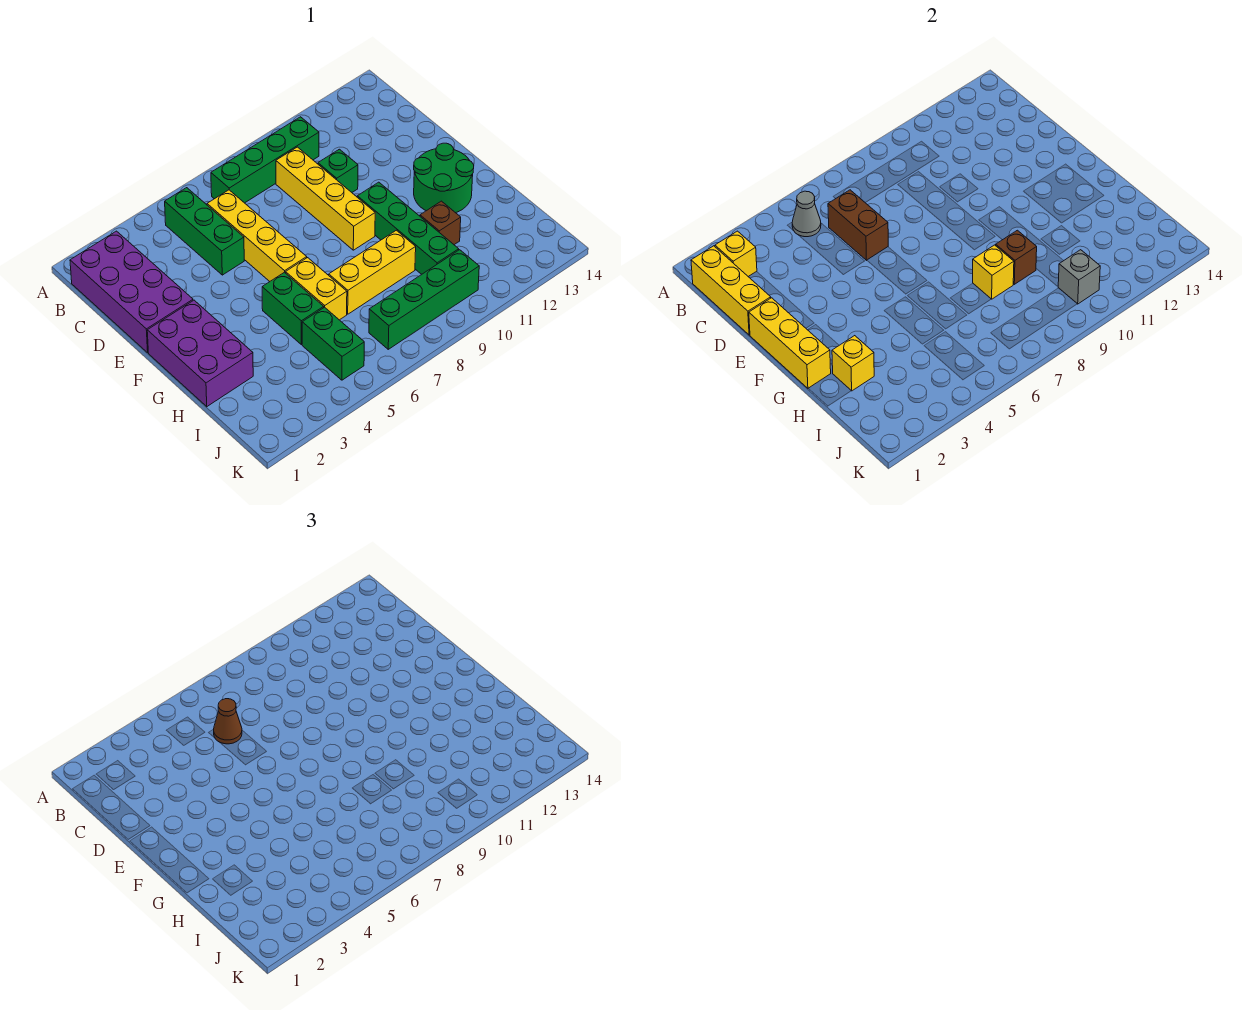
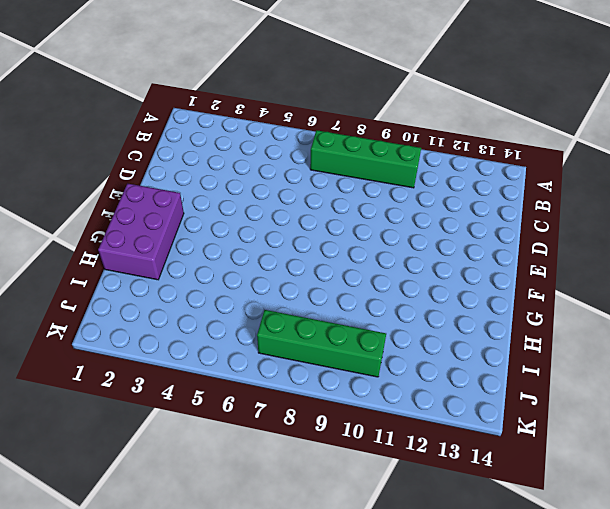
none -> purple brick B1:E2 level 1
none -> green brick B5:D5 level 1
none -> yellow brick C6:F6 level 1

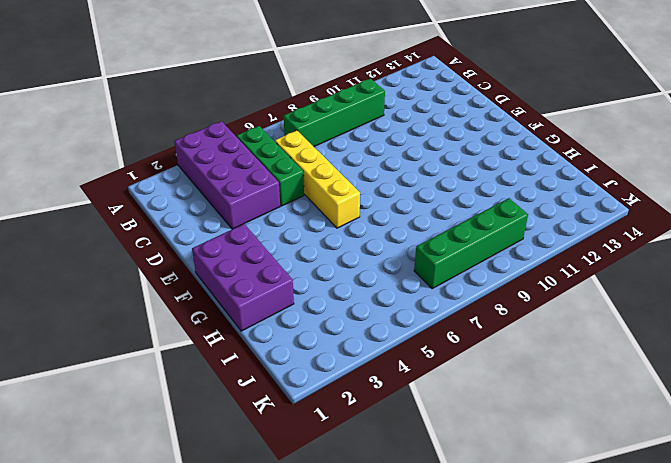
purple brick A3:D4 level 1 -> purple brick B1:E2 level 1
none -> yellow brick C9:F9 level 1
none -> green brick D10 level 1
none -> green brick F10:I10 level 1

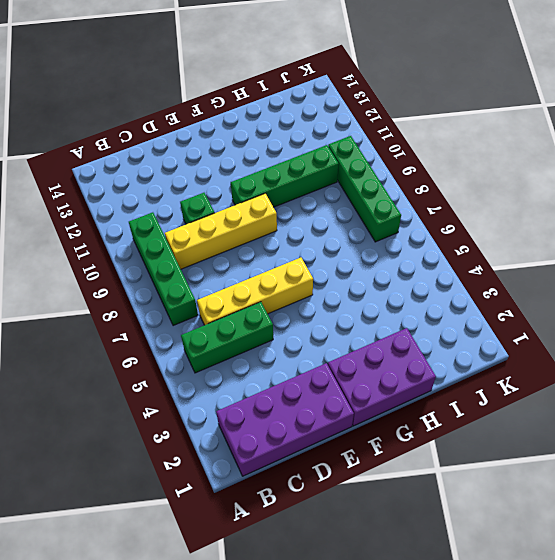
none -> green round brick F12:G13 level 1
none -> green brick G5:H5 level 1
none -> yellow brick G6:H6 level 1

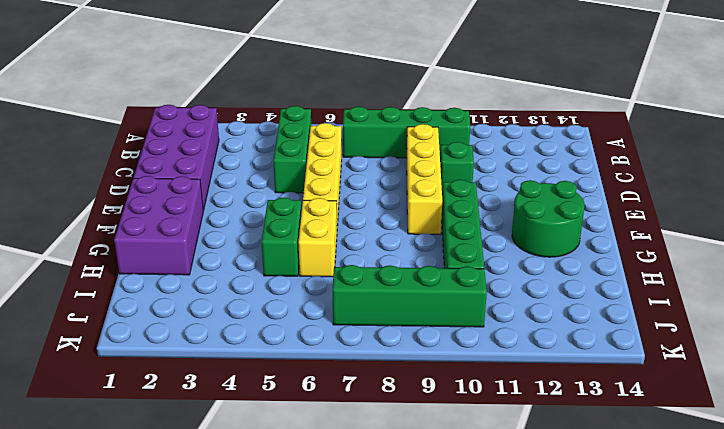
none -> yellow brick H7:H9 level 1
none -> brown brick H11 level 1
none -> green brick I5:J5 level 1

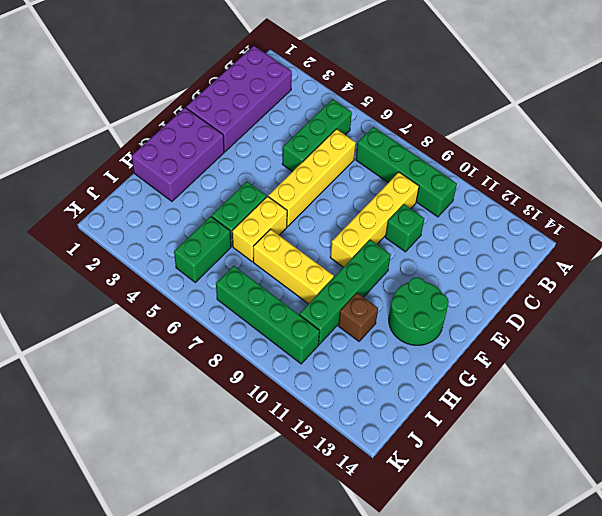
none -> yellow brick B1:D1 level 2
none -> yellow brick B2 level 2
none -> grey cone B5 level 2

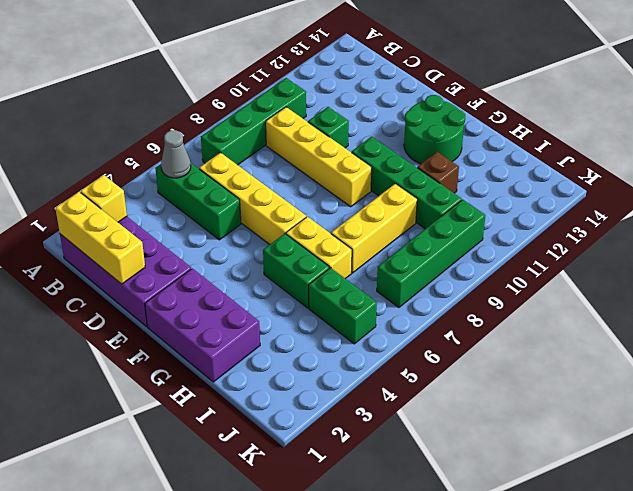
none -> brown brick C6:D6 level 2
none -> yellow brick E1:G1 level 2
none -> yellow brick H2 level 2

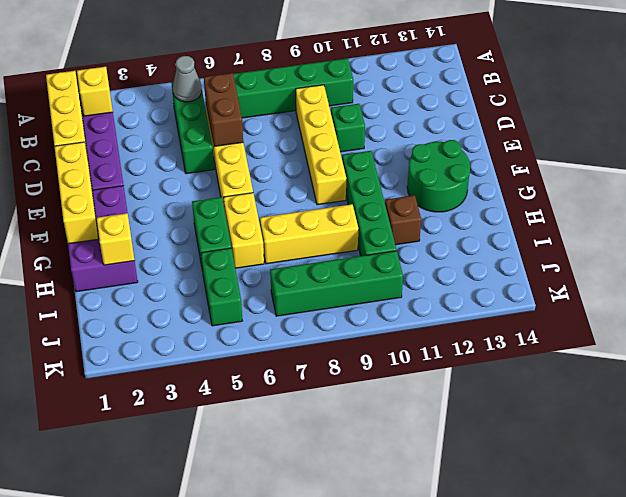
none -> yellow brick H8 level 2
none -> brown brick H9 level 2
none -> grey brick J10 level 2

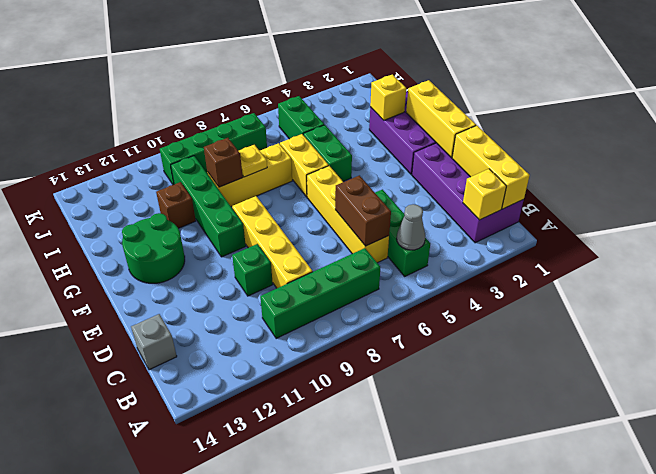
grey brick C14 level 1 -> grey brick J10 level 2
yellow plate H8 level 2 -> yellow brick H8 level 2
none -> brown cone C6 level 3

